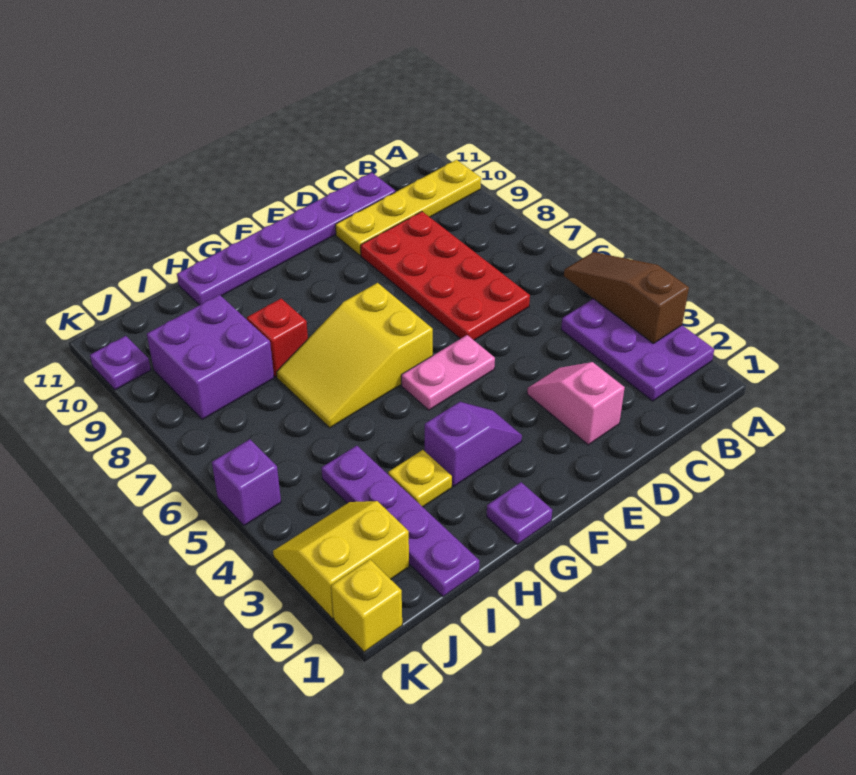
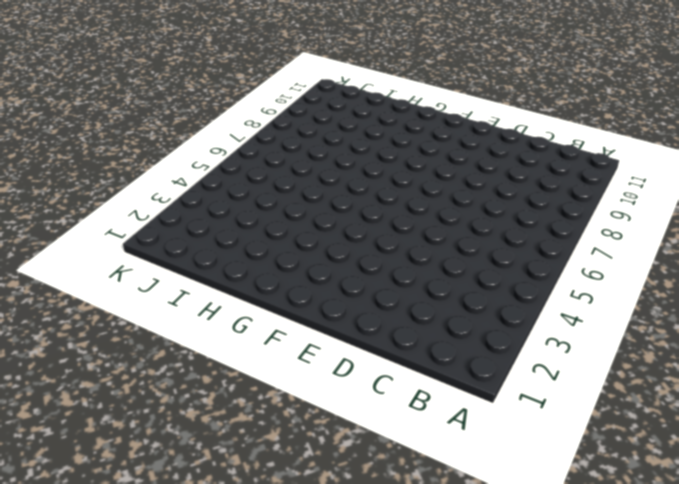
none -> purple plate A2:B4 level 1
none -> yellow plate A10:D10 level 1
none -> red plate C6:D9 level 1

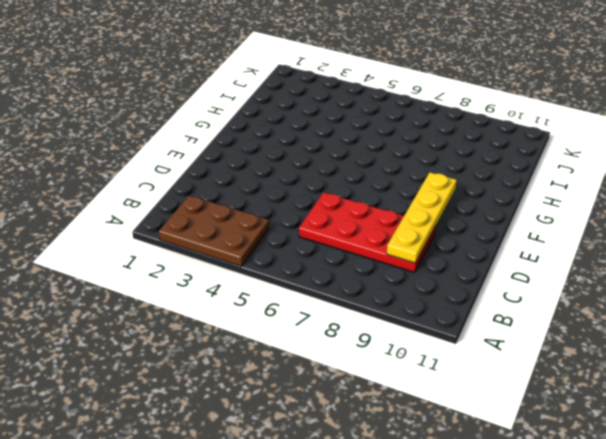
brown plate A2:B4 level 1 -> purple plate A2:B4 level 1
yellow plate C9:F9 level 2 -> yellow plate A10:D10 level 1
none -> purple plate C11:H11 level 1
none -> pink slope D2:D3 level 1 top 2
none -> pink plate E5:F5 level 1

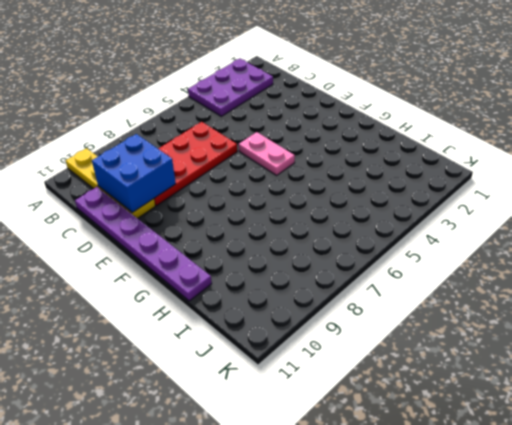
blue brick C9:D10 level 2 -> none
none -> pink slope D2:D3 level 1 top 2
none -> purple slope F3:G3 level 1 top G
none -> yellow slope F6:H7 level 1 top F

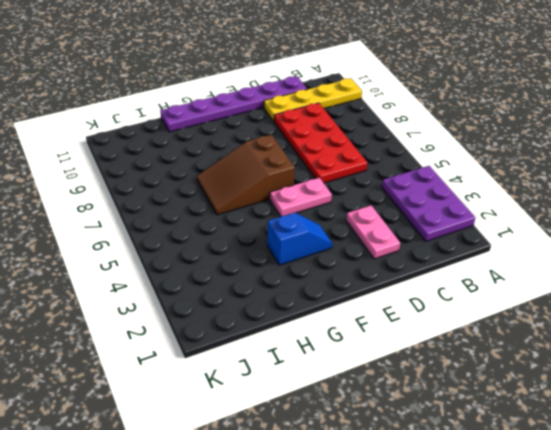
pink plate D2:D3 level 1 -> pink slope D2:D3 level 1 top 2
blue slope F3:G3 level 1 top G -> purple slope F3:G3 level 1 top G
brown slope F6:H7 level 1 top F -> yellow slope F6:H7 level 1 top F
none -> purple plate G1 level 1
none -> yellow plate H3 level 1
none -> red brick H8 level 1

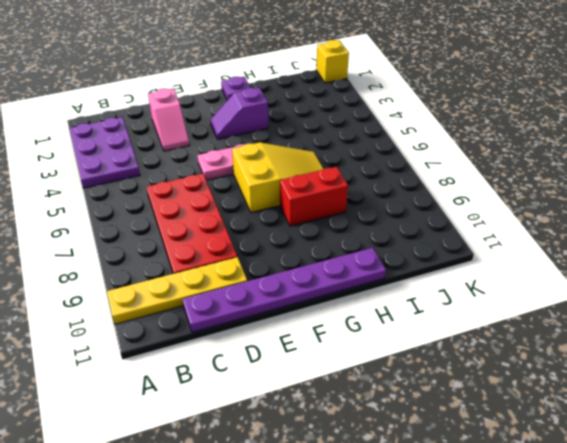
red brick G8:H8 level 1 -> red brick H8 level 1
none -> yellow plate H3 level 1
none -> purple plate I1:I4 level 1
none -> purple brick I8:J9 level 1

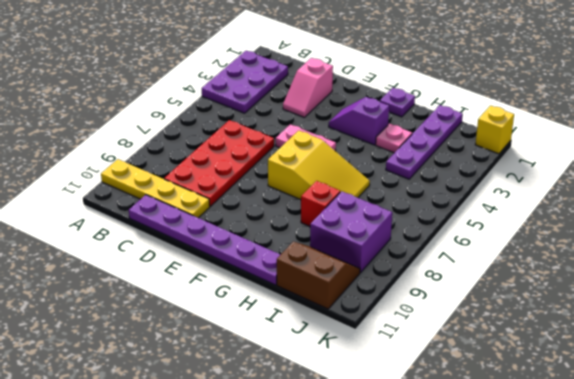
pink plate H3 level 1 -> yellow plate H3 level 1
brown slope I10:J11 level 1 top 11 -> none
none -> yellow slope J2:K3 level 1 top 2
none -> purple brick K5 level 1
none -> purple plate K10 level 1

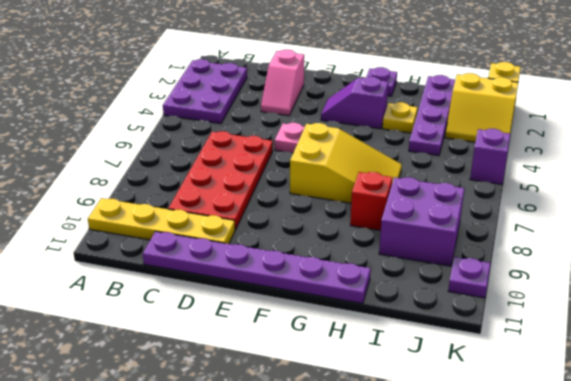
none -> brown slope A3:A5 level 2 top 3

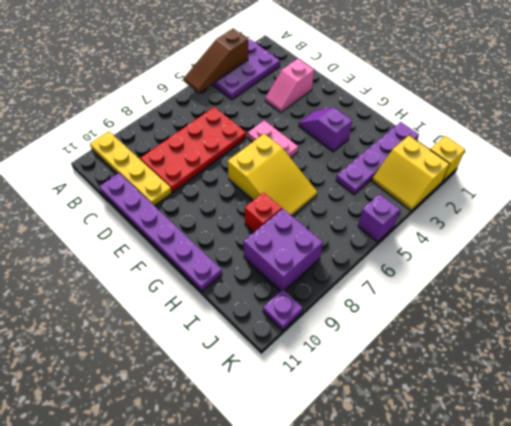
none -> purple plate G1 level 1
none -> yellow plate H3 level 1

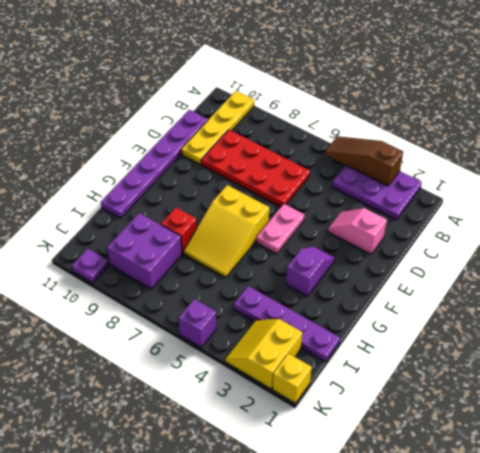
none -> purple plate G1 level 1
none -> yellow plate H3 level 1

